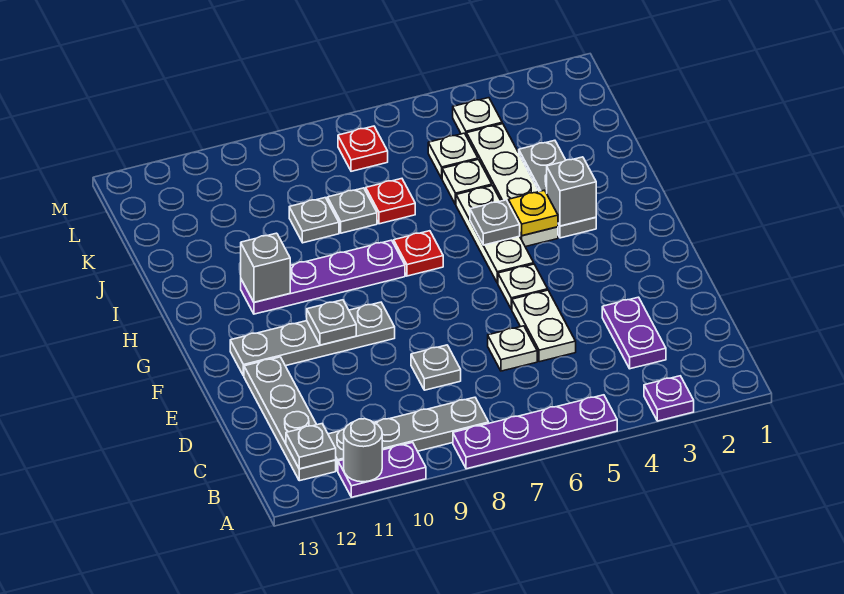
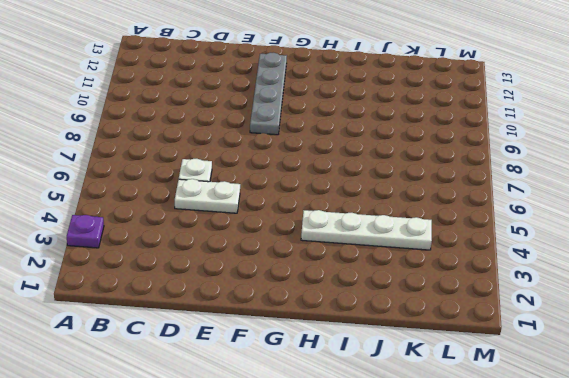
none -> purple plate A5:A8 level 1
none -> purple plate A10:A11 level 1
none -> grey plate B8:B11 level 1
none -> grey plate B12:E12 level 1

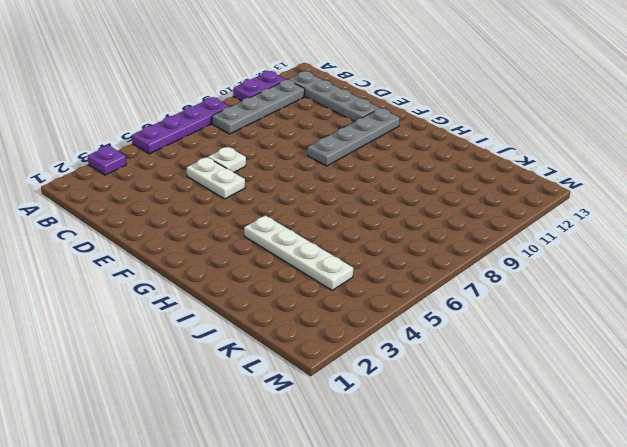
none -> purple plate C3:D3 level 1
none -> grey plate D8 level 1
none -> white plate F5 level 1
none -> white plate G5:I5 level 1

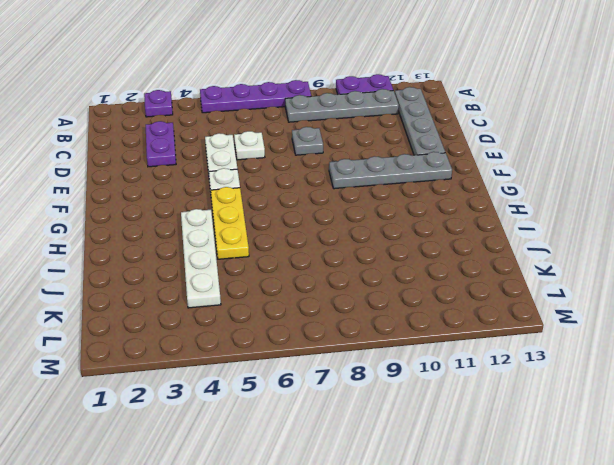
yellow plate G5:I5 level 1 -> white plate G5:I5 level 1
none -> grey plate H3:J3 level 1
none -> red plate H7 level 1
none -> purple plate H8:H11 level 1
none -> white plate J5 level 1

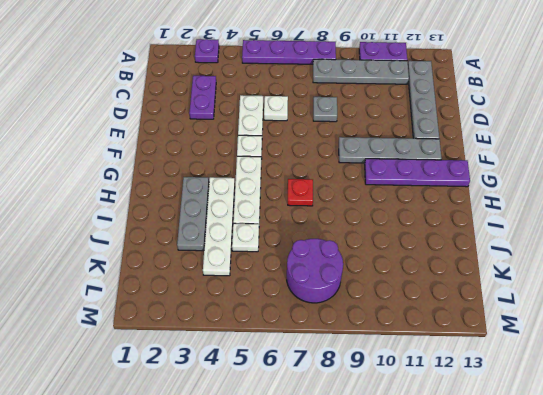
purple plate G10:G13 level 1 -> purple plate H8:H11 level 1
purple round brick K7:L8 level 1 -> red plate L7 level 1
none -> red plate J7 level 1
none -> grey plate J8 level 1
none -> grey plate J9 level 1
none -> white plate K5 level 1

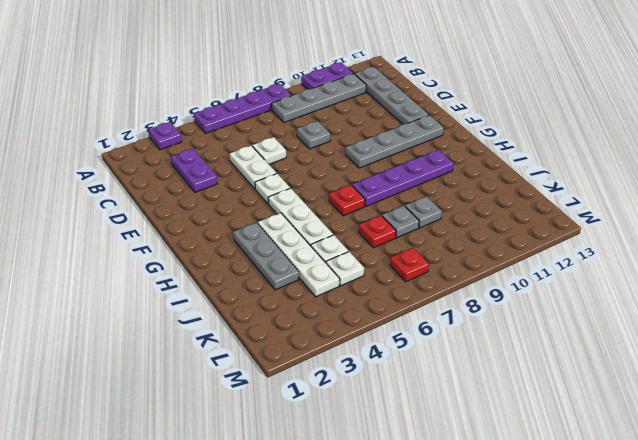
none -> white plate L4 level 1
none -> grey round brick A11 level 2
none -> grey plate B12 level 2
none -> grey plate F10 level 2

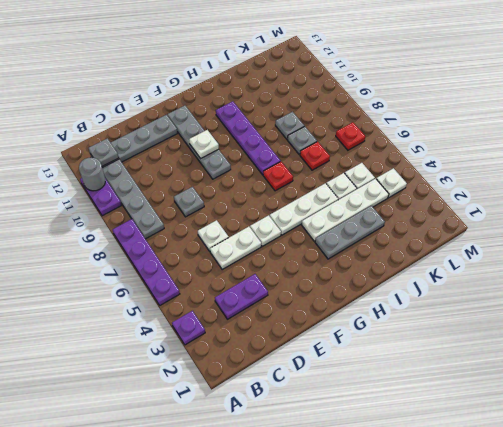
white plate F10 level 2 -> grey plate F10 level 2
none -> grey brick H3 level 2
none -> yellow plate H4 level 2
none -> grey plate H5 level 2
none -> grey brick H11 level 2

